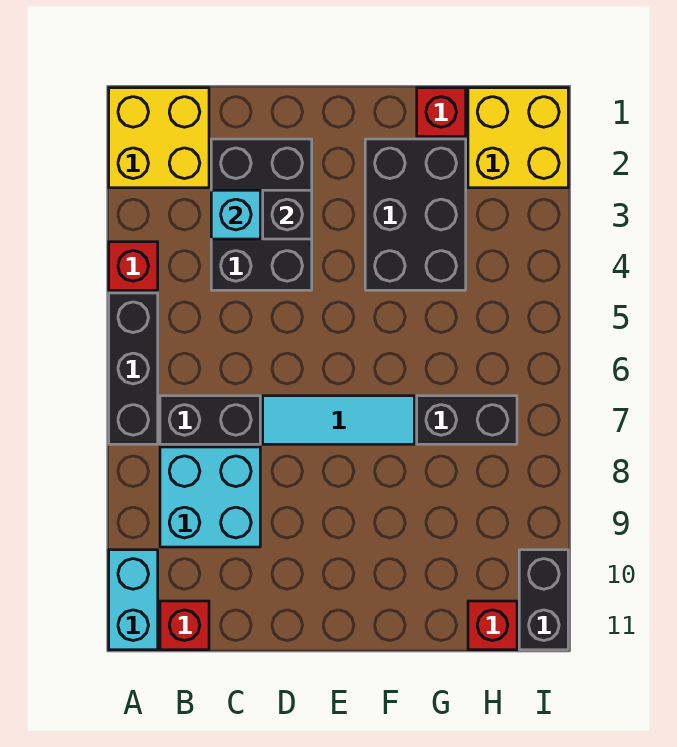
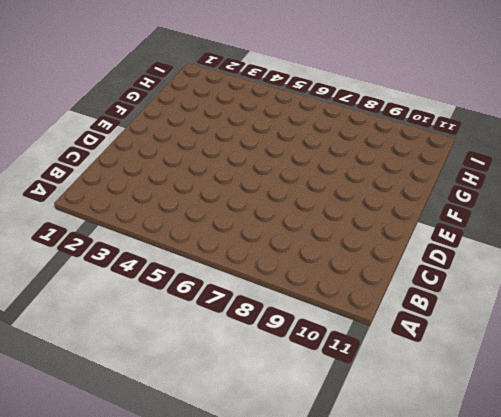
none -> yellow brick A1:B2 level 1
none -> red brick A4 level 1
none -> black brick A5:A7 level 1

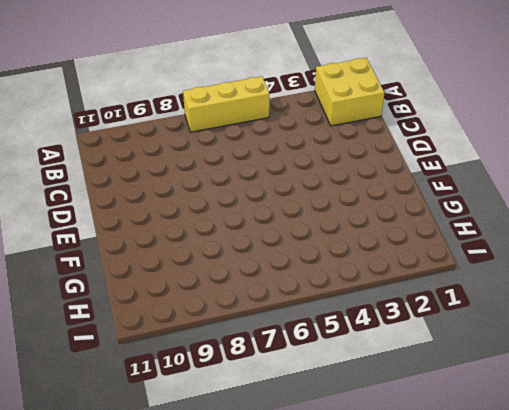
yellow brick A5:A7 level 1 -> black brick A5:A7 level 1
none -> red brick A4 level 1
none -> cyan brick A10:A11 level 1
none -> black brick B7:C7 level 1

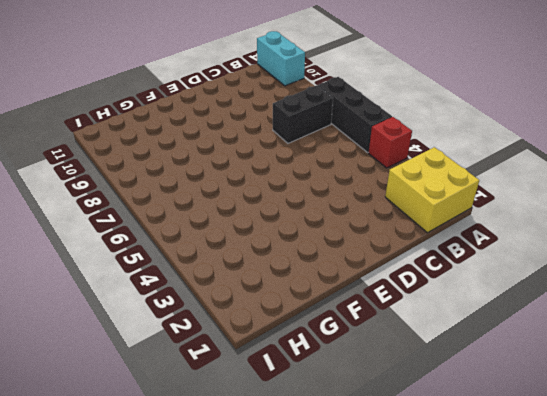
none -> cyan brick B8:C9 level 1
none -> red brick B11 level 1
none -> black brick C2:D4 level 1

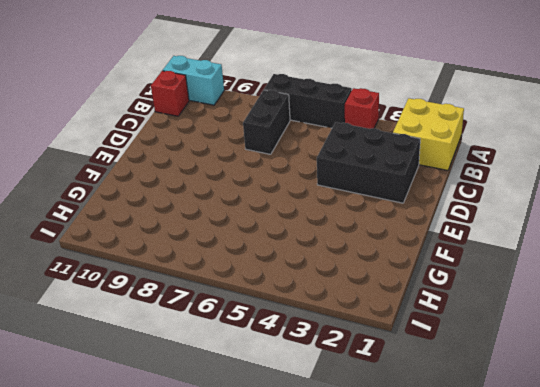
none -> cyan brick B8:C9 level 1
none -> cyan tile D7:F7 level 1
none -> black brick F2:G4 level 1

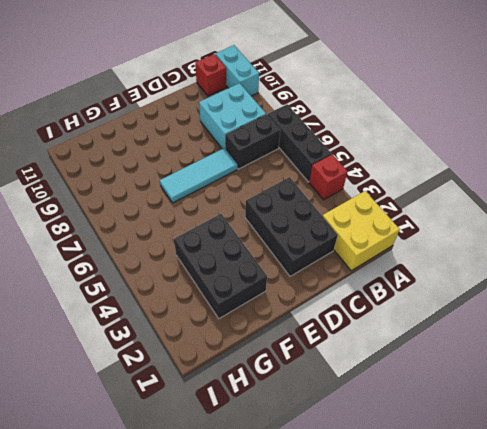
none -> red brick G1 level 1
none -> black brick G7:H7 level 1
none -> yellow brick H1:I2 level 1

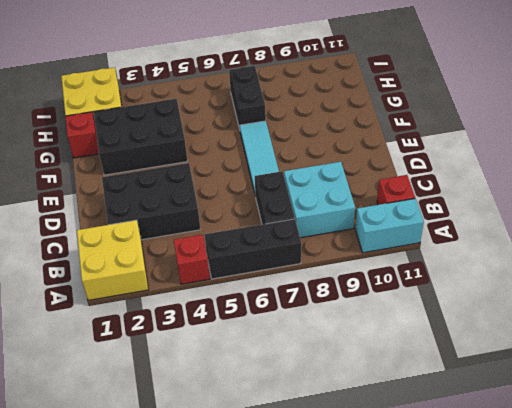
none -> red brick H11 level 1
none -> black brick I10:I11 level 1
none -> cyan brick C3 level 2

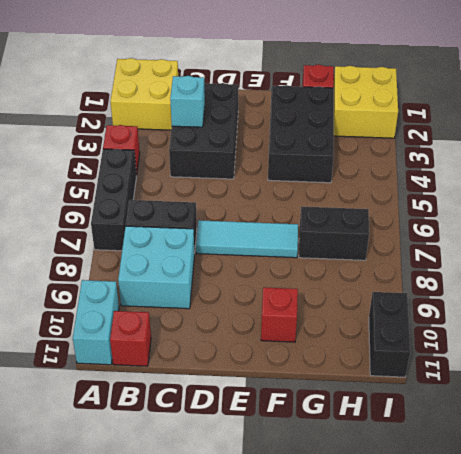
red brick F10 level 1 -> red brick H11 level 1
none -> black brick D3 level 2

